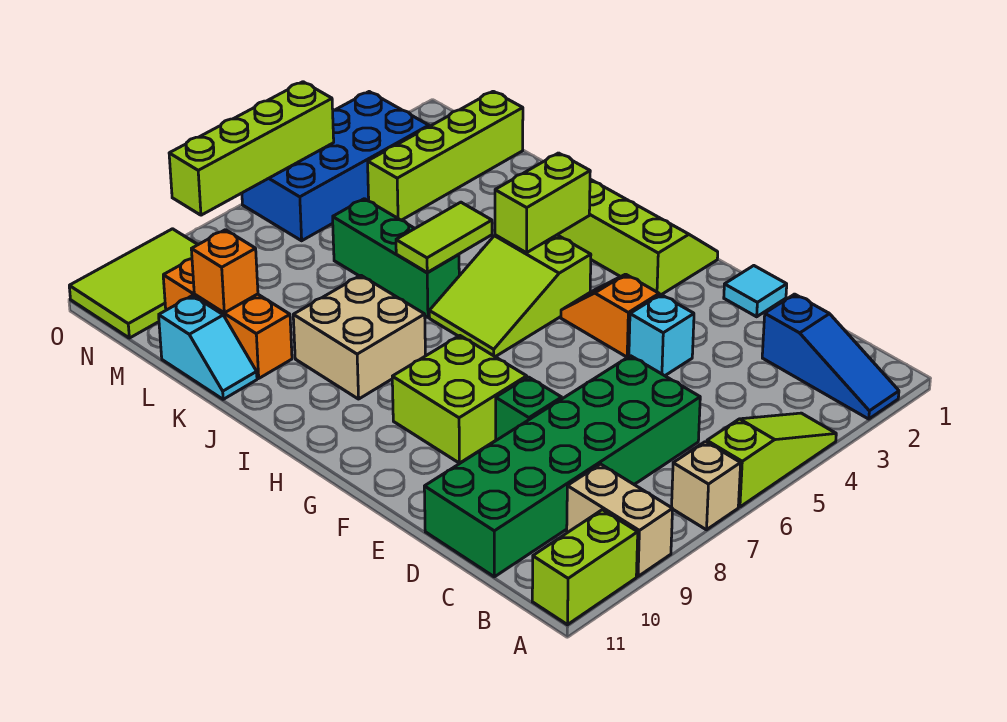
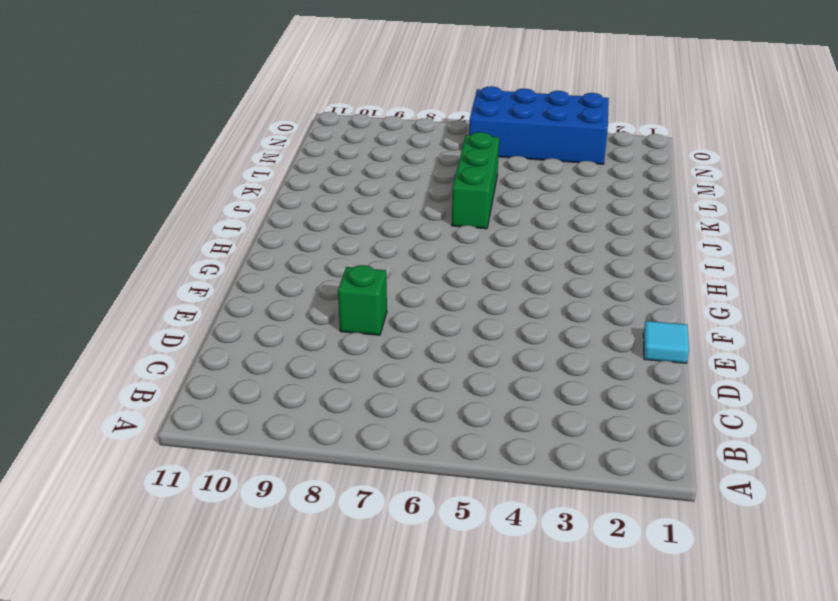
none -> blue slope A2:C2 level 1 top C
none -> lime slope A4:A6 level 1 top 6
none -> tan brick A7 level 1

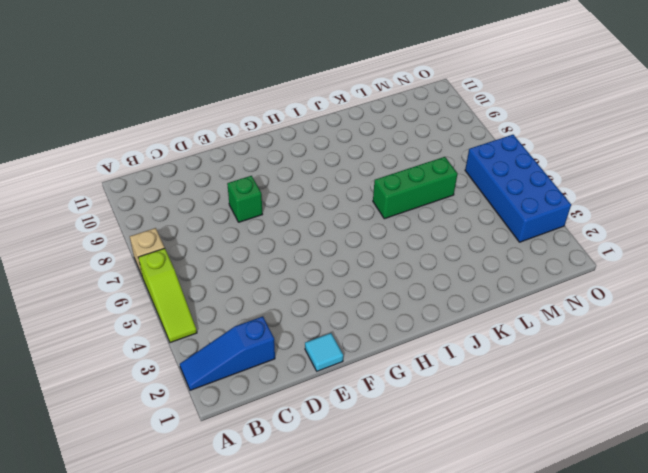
none -> tan brick A9:B9 level 1
none -> lime brick A10:A11 level 1
none -> green brick C6:D11 level 1

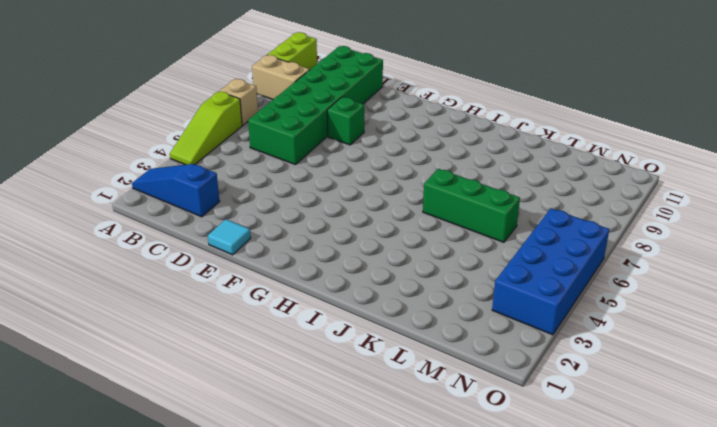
none -> cyan brick E4 level 1
none -> orange slope F4:G4 level 1 top F
none -> lime brick F8:G9 level 1

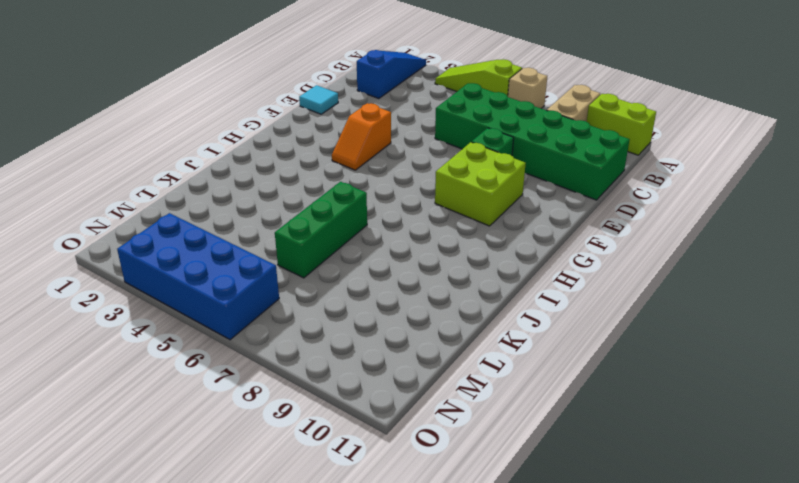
none -> cyan brick E4 level 1
none -> lime slope G1:I2 level 1 top 2
none -> lime slope H4:I6 level 1 top 4

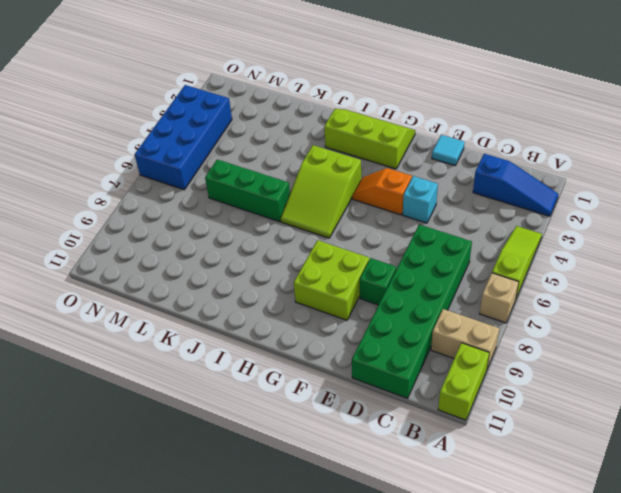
none -> tan brick I8:J9 level 1
none -> orange brick K10:M10 level 1
none -> cyan slope K11:L11 level 1 top L

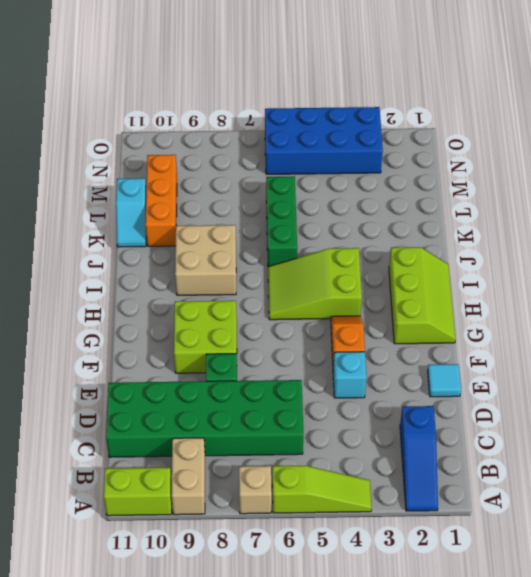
none -> lime brick M1:M4 level 1
none -> lime tile N9:O11 level 1
none -> lime brick I3:I4 level 2

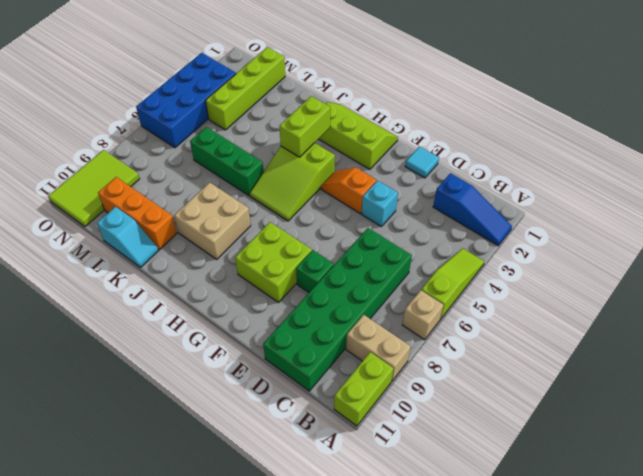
none -> lime tile J5:J6 level 2
none -> orange brick L10 level 2
none -> lime brick O5:O8 level 2

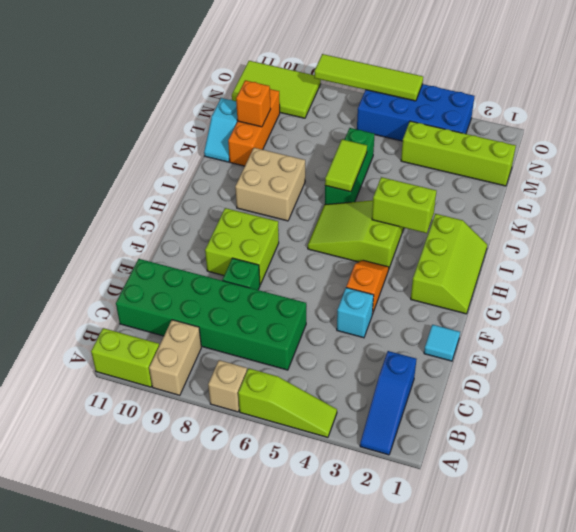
lime tile J6:K6 level 2 -> lime tile J5:J6 level 2
lime tile O5:O8 level 2 -> lime brick O5:O8 level 2

